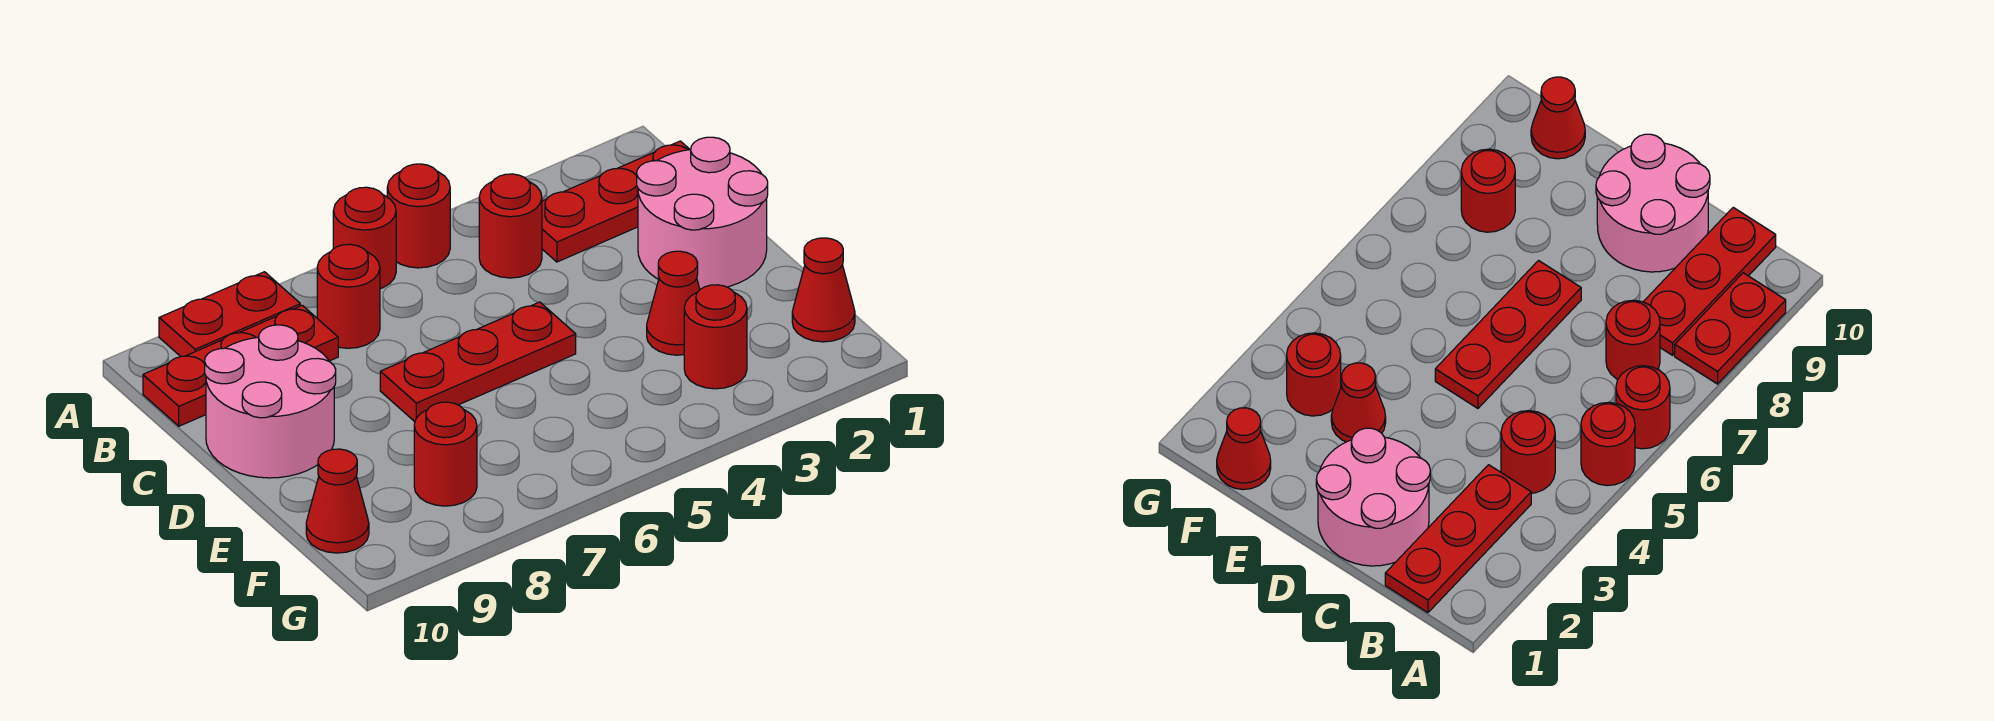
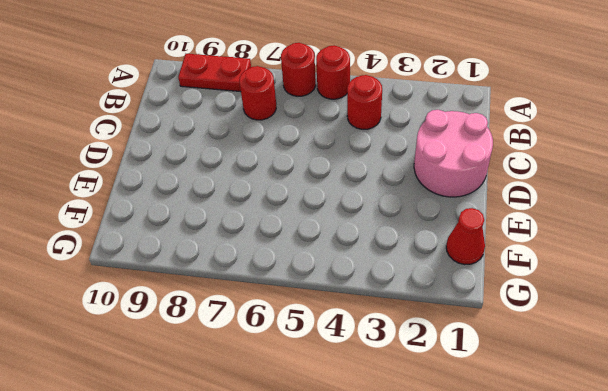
none -> red plate B1:B3 level 1
none -> red plate B8:B10 level 1
none -> pink round brick C9:D10 level 1

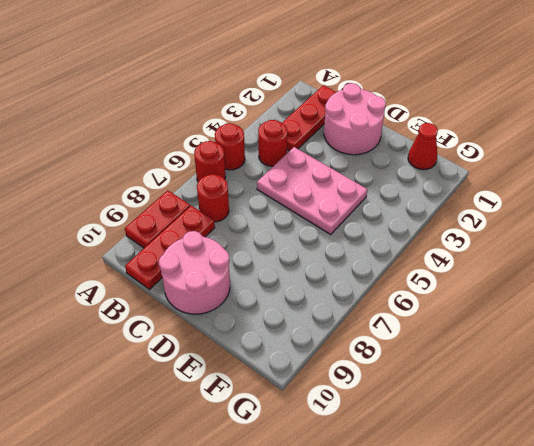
pink plate C4:E5 level 1 -> red plate D5:D7 level 1
none -> red cone E3 level 1
none -> red round brick F3 level 1
none -> red round brick F8 level 1

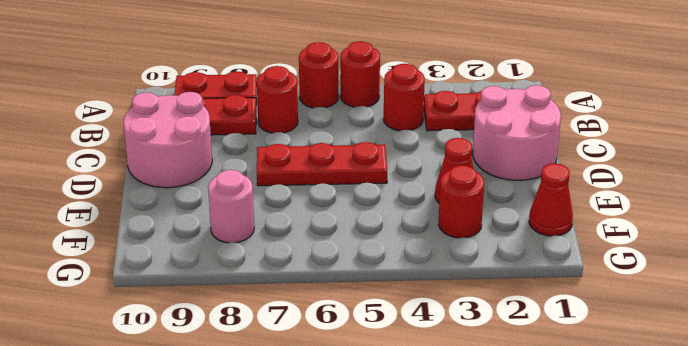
pink round brick F8 level 1 -> red round brick F8 level 1
none -> red cone F10 level 1

